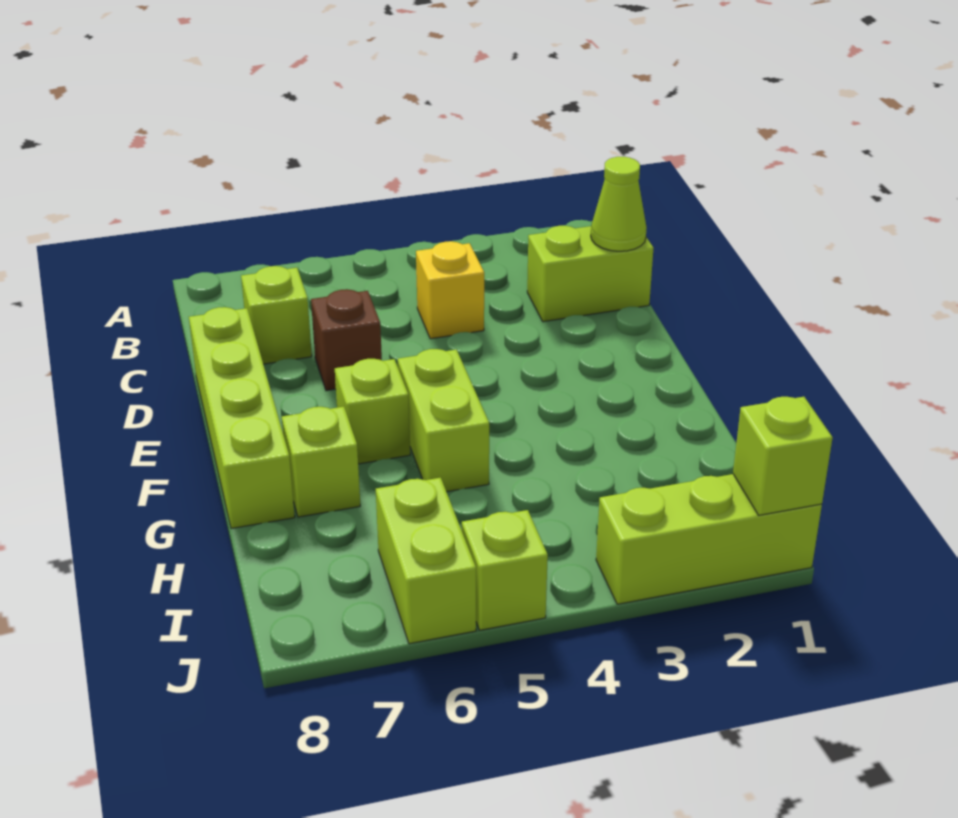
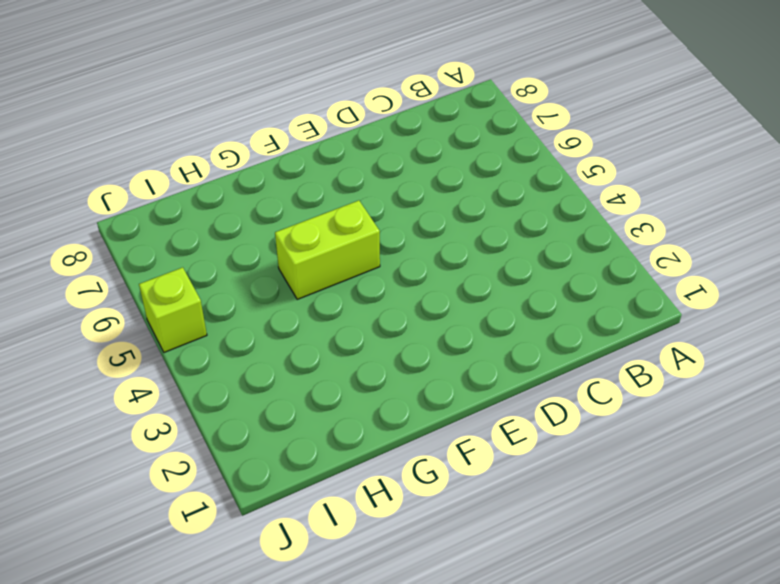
none -> lime brick C1:C2 level 1
none -> yellow brick C4 level 1
none -> lime brick C7 level 1

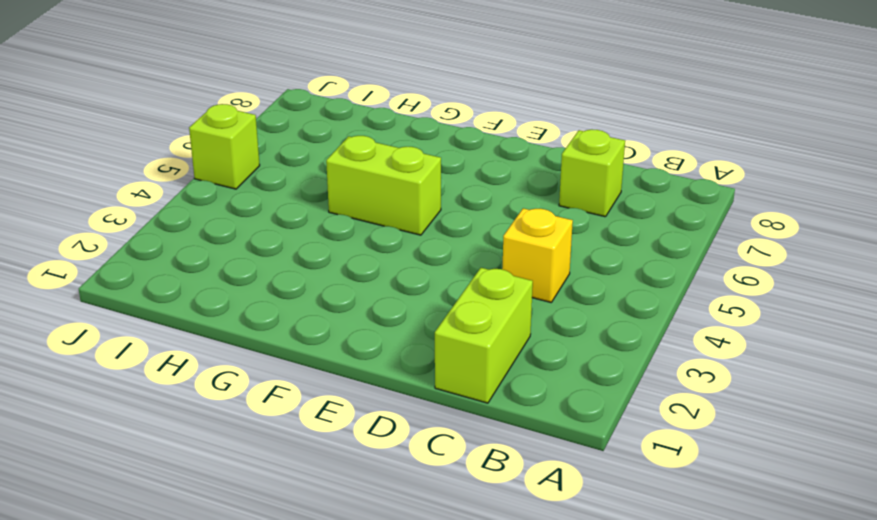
none -> brown brick D6 level 1
none -> lime brick D8:G8 level 1
none -> lime brick F6 level 1

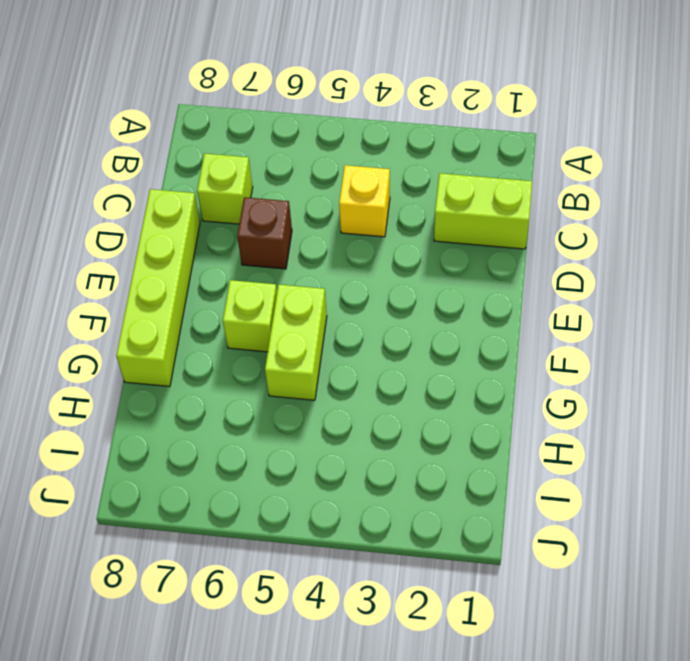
none -> lime brick G7 level 1
none -> lime brick I6:J6 level 1
none -> lime brick J1:J3 level 1

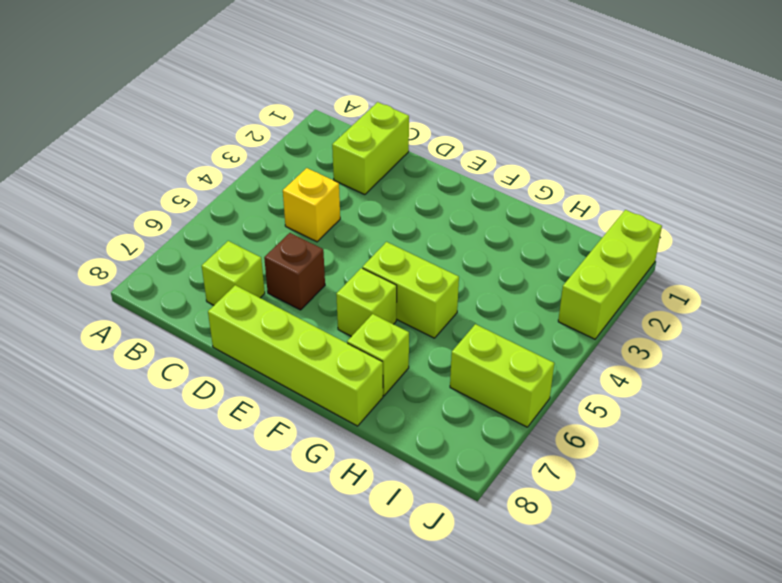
none -> lime brick J5 level 1
none -> lime cone C1 level 2
none -> lime brick J1 level 2

